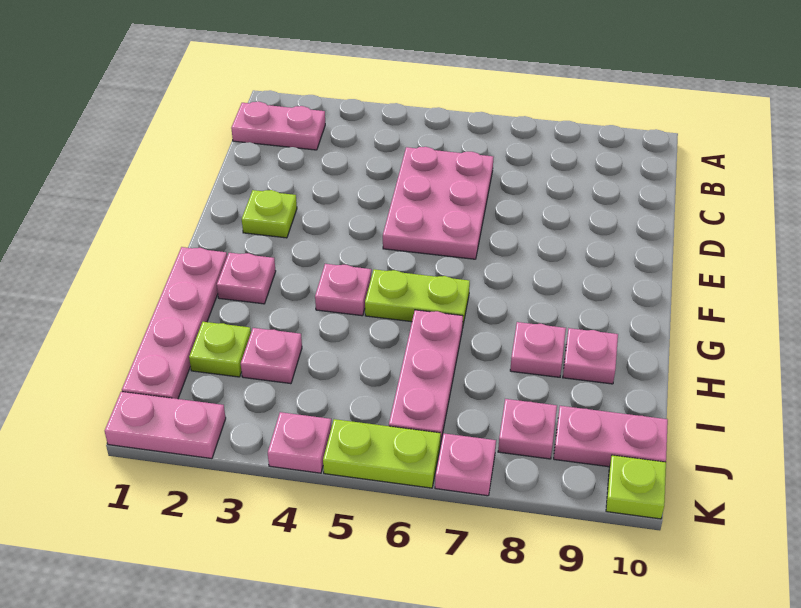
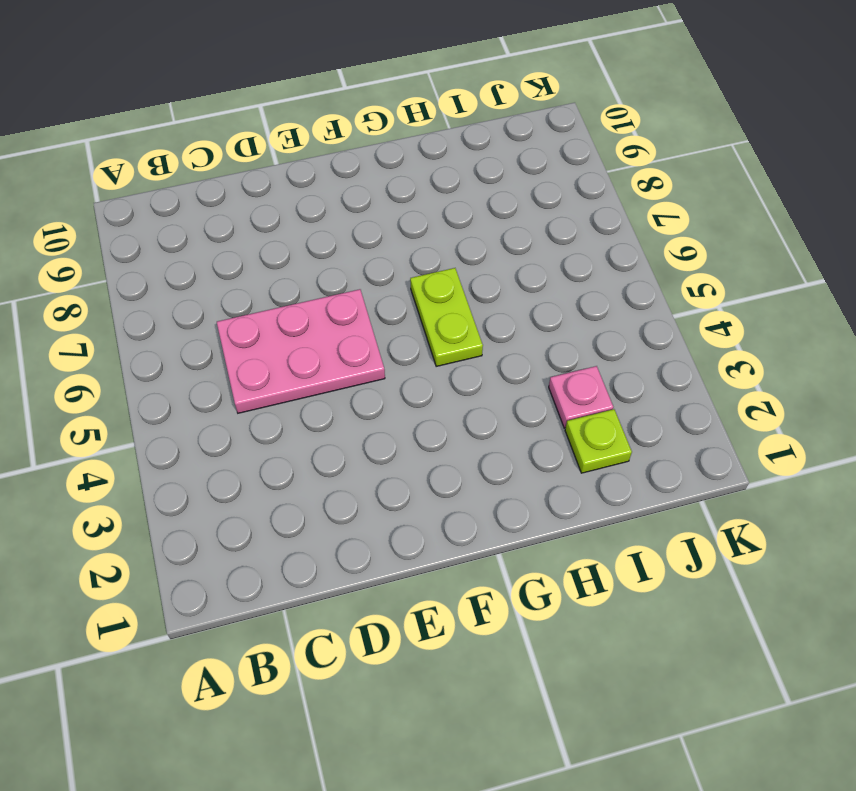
none -> pink plate B1:B2 level 1
none -> lime plate E2 level 1
none -> pink plate G1:J1 level 1

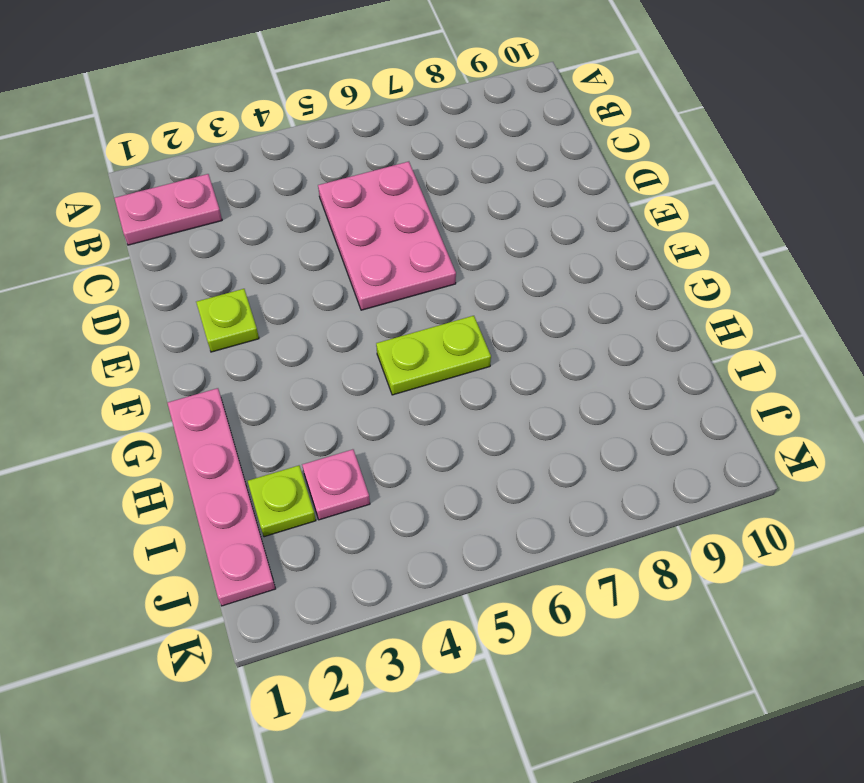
none -> pink plate G2 level 1
none -> pink plate G4 level 1
none -> pink plate H6:J6 level 1

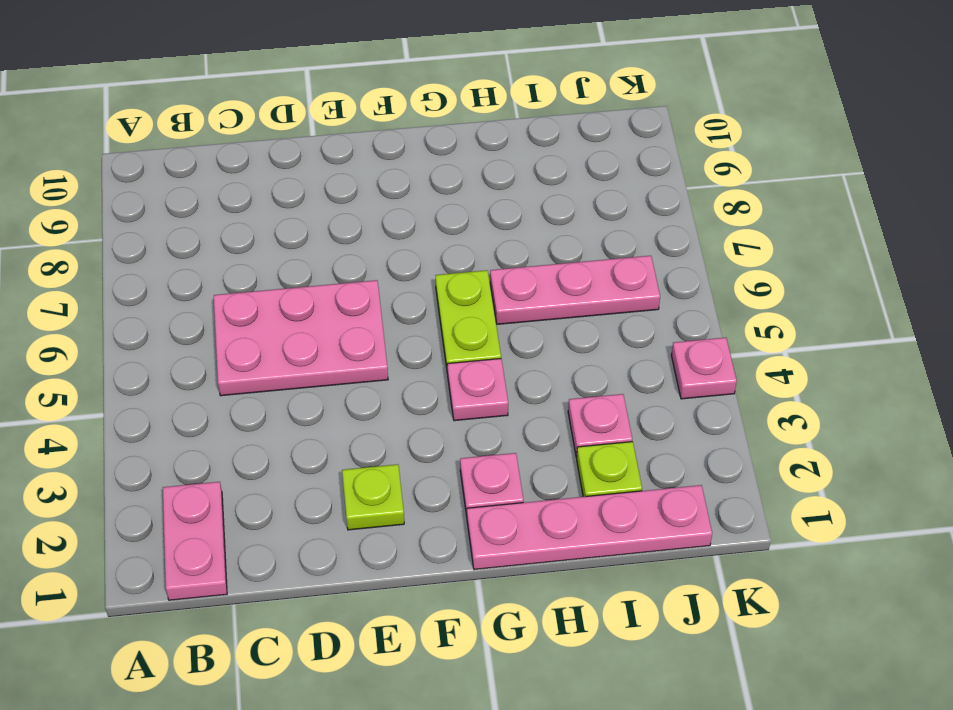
none -> pink plate H8 level 1
none -> pink plate H9 level 1
none -> pink plate J8 level 1

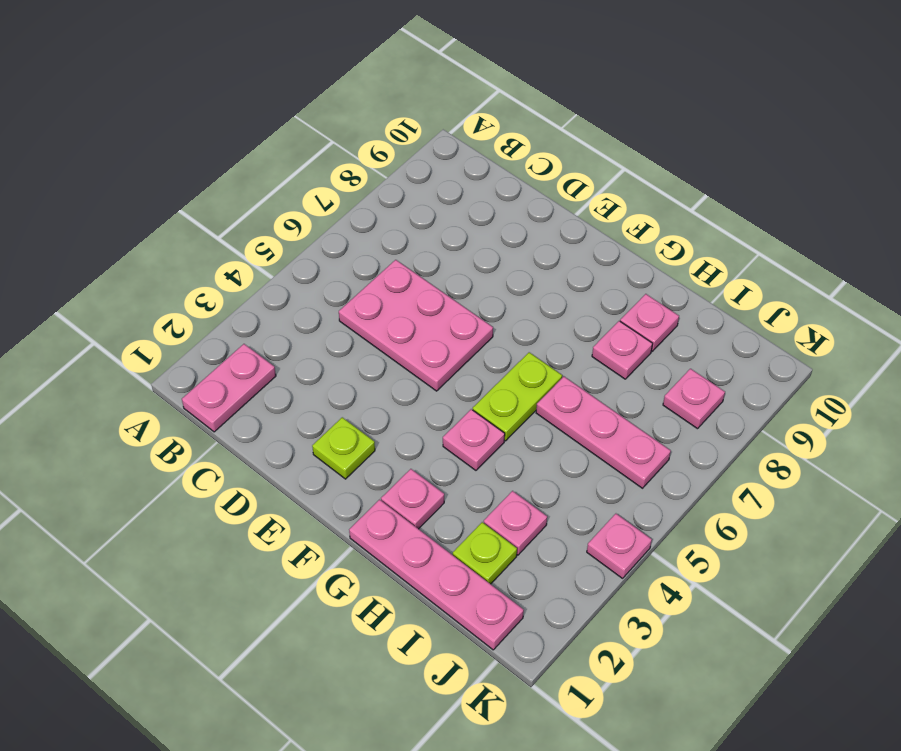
none -> pink plate J9:J10 level 1
none -> pink plate K1:K2 level 1
none -> lime plate K5:K6 level 1

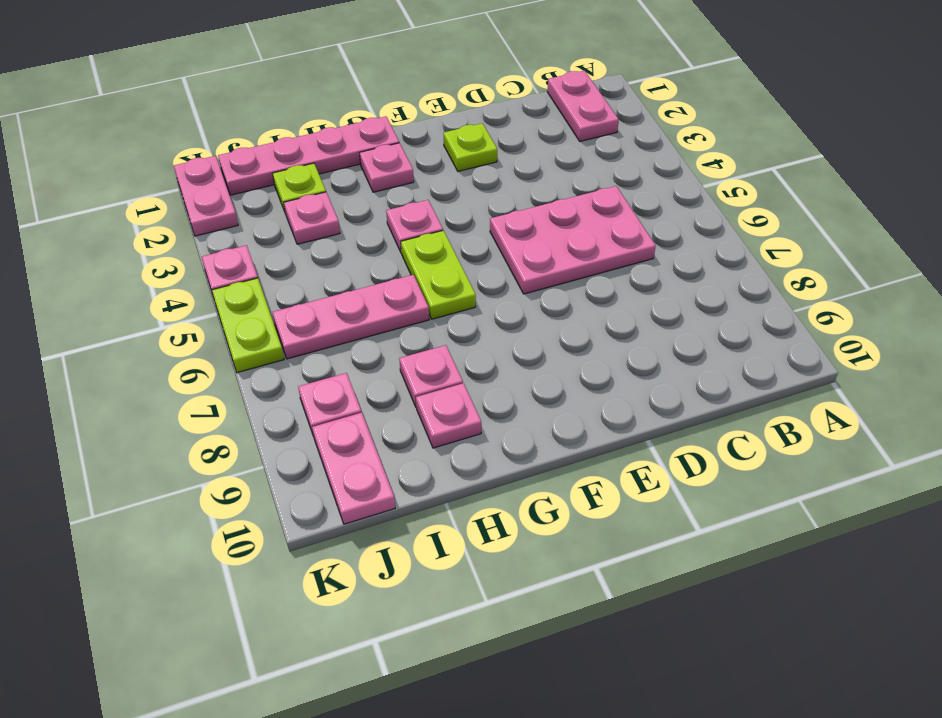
none -> pink plate K7 level 1
none -> lime plate K10 level 1

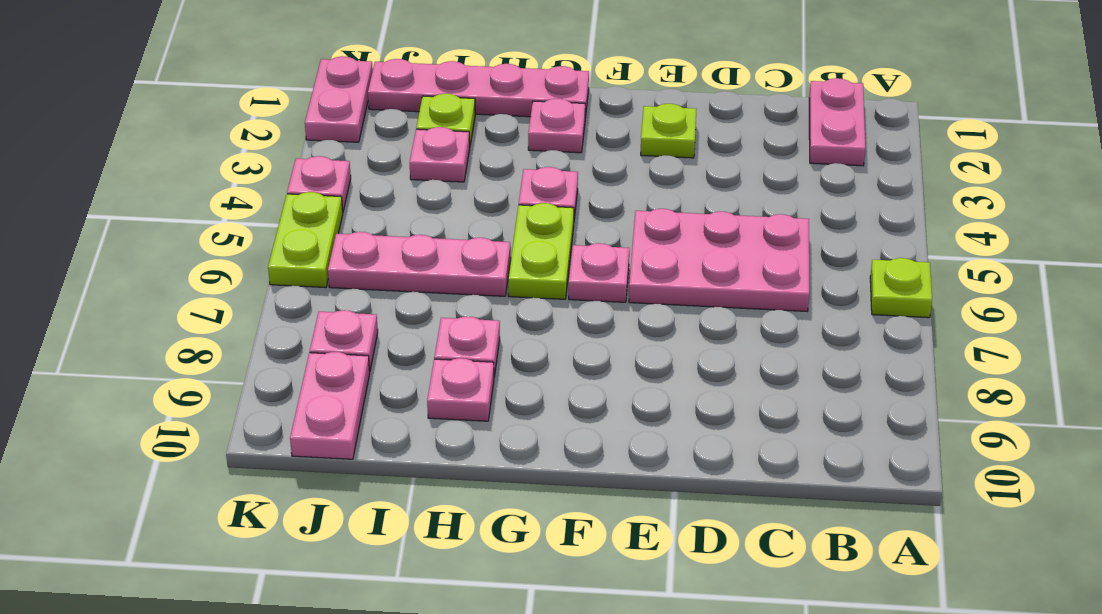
lime plate A6 level 1 -> lime plate K10 level 1
pink plate F6 level 1 -> pink plate K7 level 1

